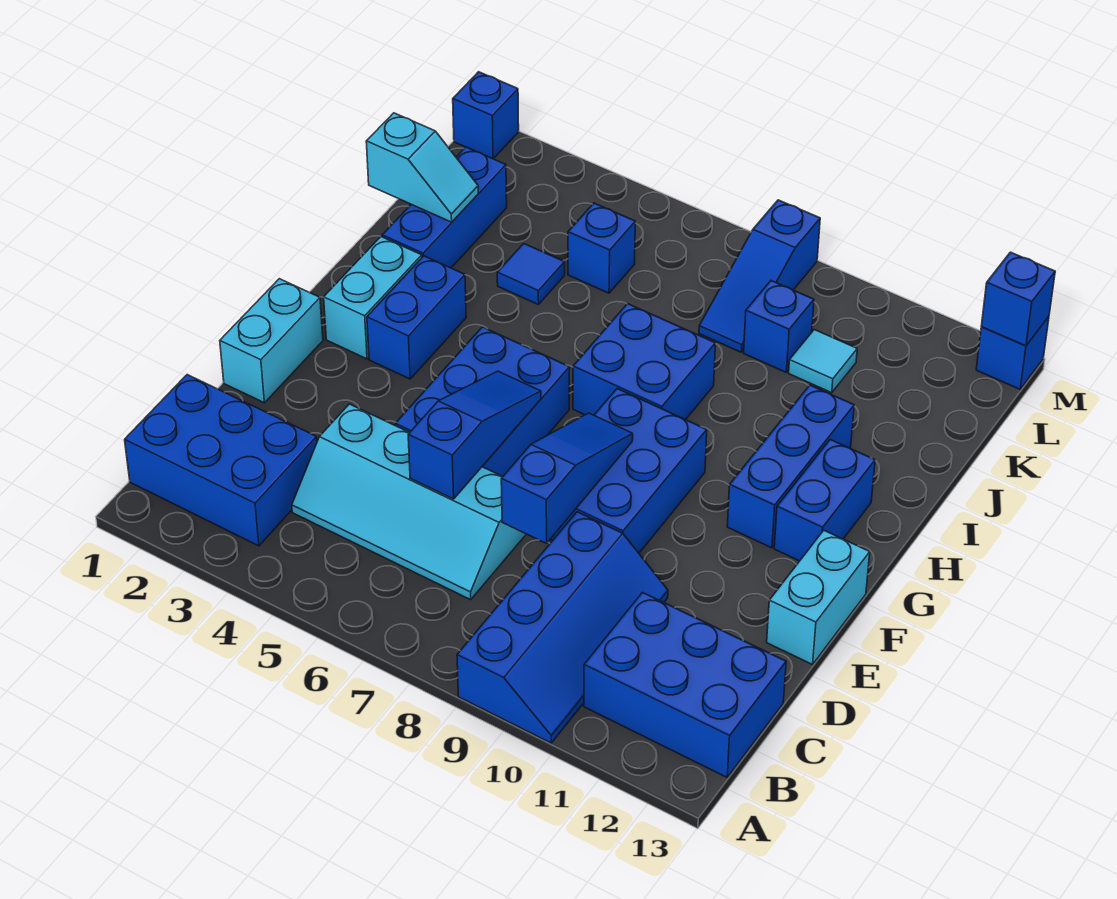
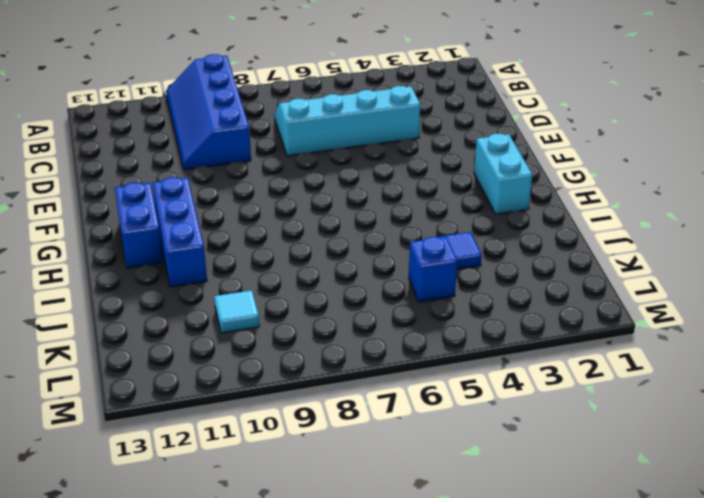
none -> blue brick B1:C3 level 1
none -> blue brick B11:C13 level 1
none -> cyan brick E1:F1 level 1

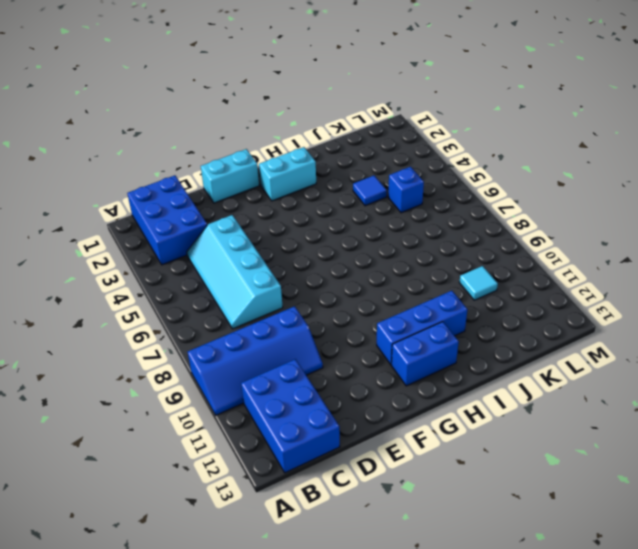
none -> blue brick E5:G6 level 1
none -> blue brick E8:G9 level 1
none -> cyan brick E13:F13 level 1

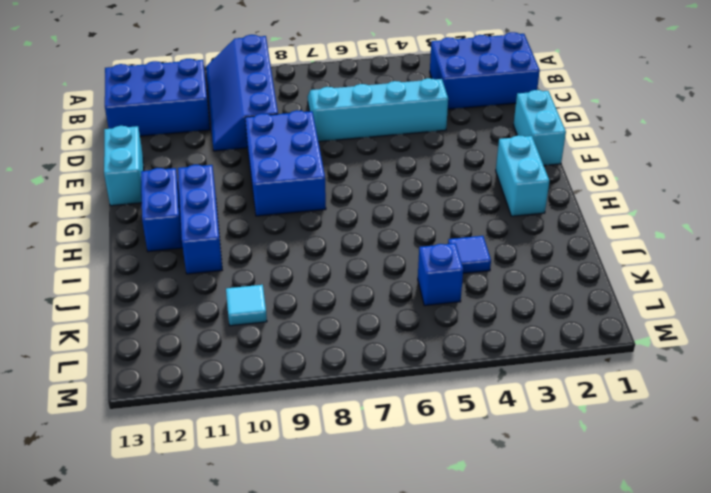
none -> blue brick E5:G6 level 1
none -> blue brick G3:H3 level 1
none -> blue brick H7:I8 level 1

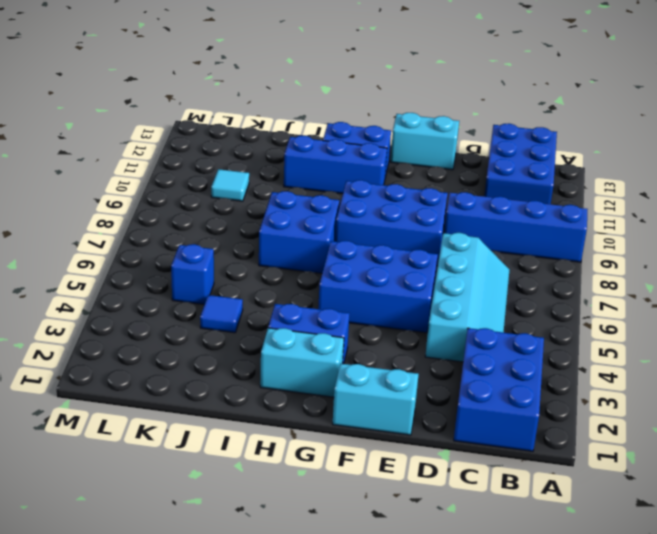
none -> blue brick I2:K2 level 1
none -> blue slope K8:M8 level 1 top M
none -> blue brick K9 level 1

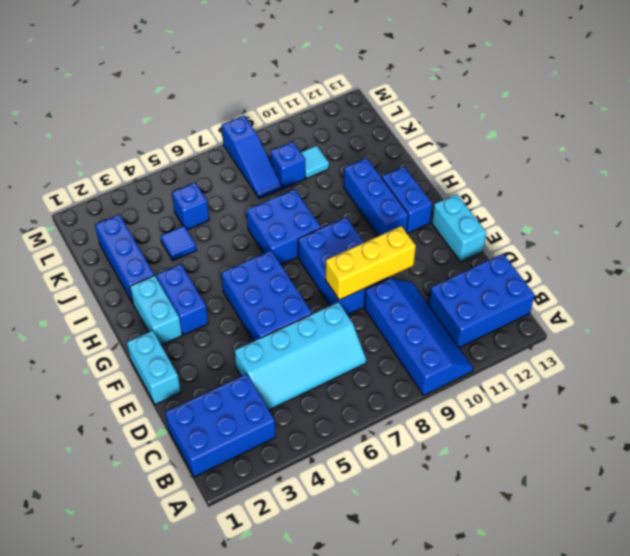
yellow brick E8:E10 level 2 -> blue slope D8:F8 level 2 top D
none -> blue brick M1 level 1
none -> blue brick M13 level 1
none -> blue slope D6:F6 level 2 top D

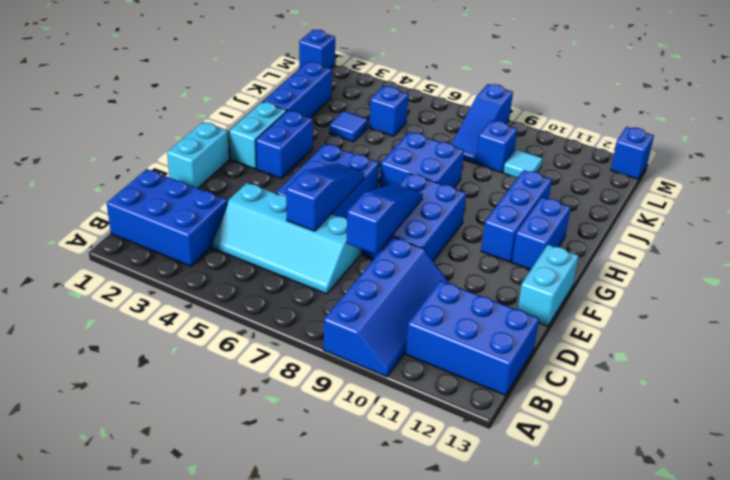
none -> cyan slope J1:J2 level 2 top 1
none -> blue brick M13 level 2

